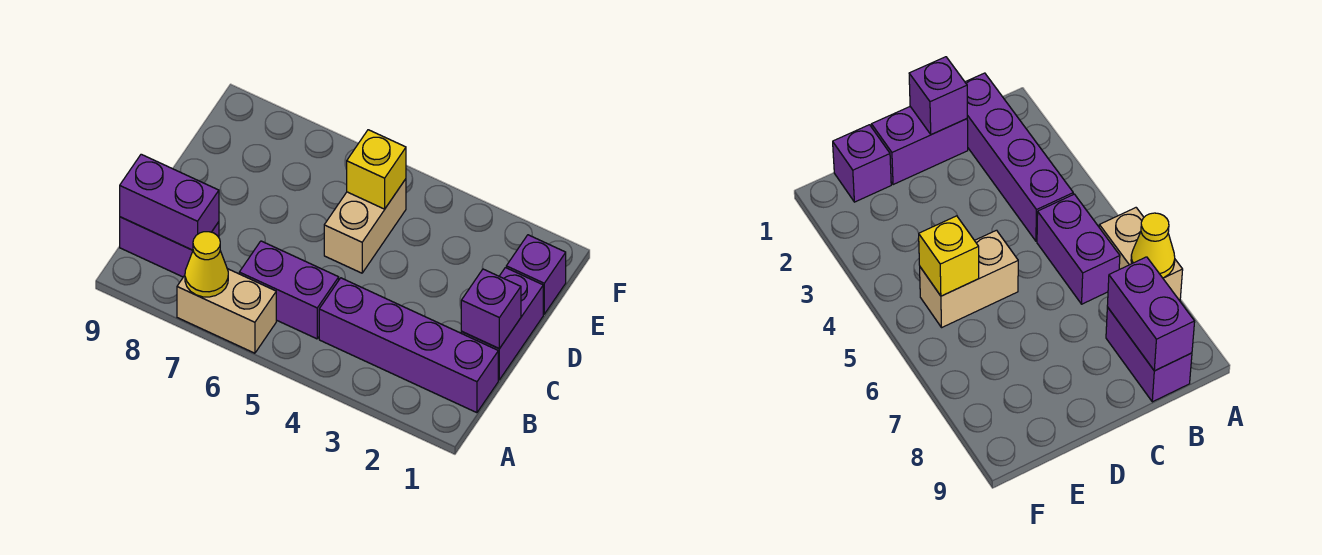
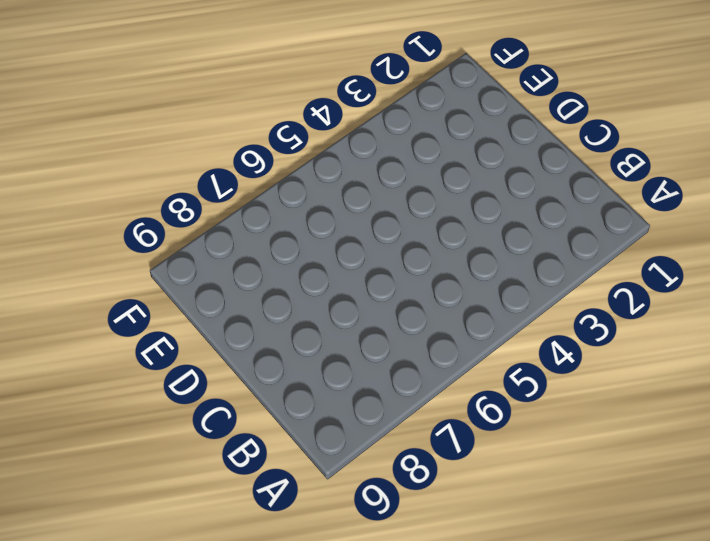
none -> tan brick A6:A7 level 1
none -> purple brick B1:B4 level 1

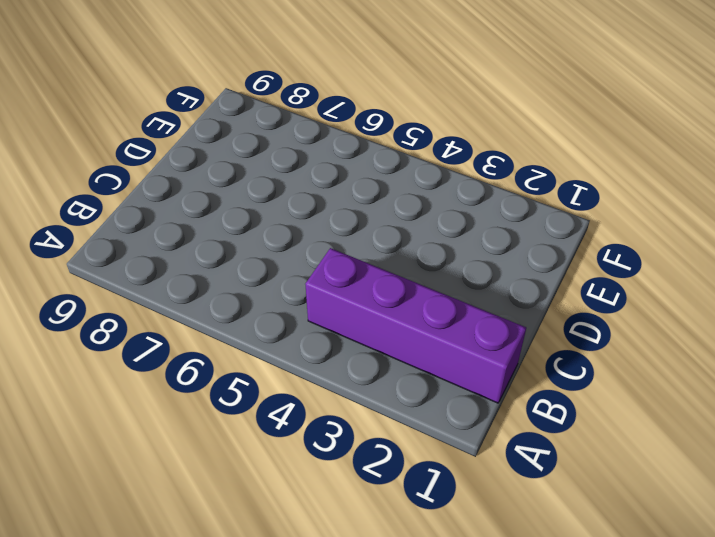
none -> tan brick A6:A7 level 1
none -> purple brick B5:B6 level 1

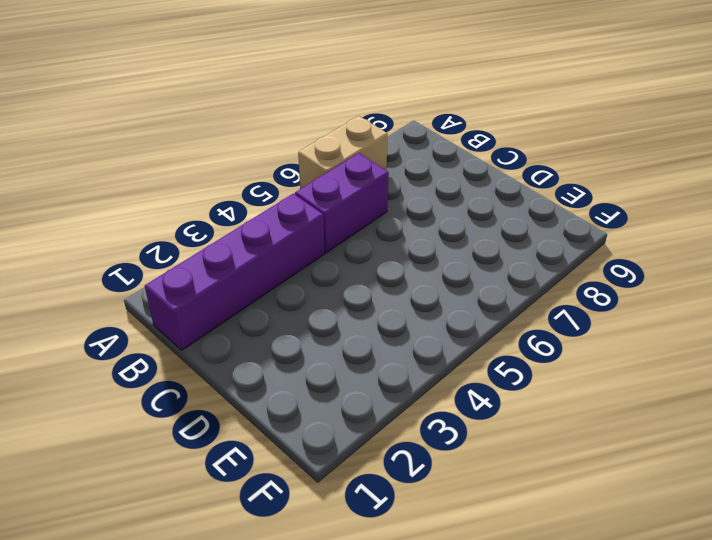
none -> purple brick B8:B9 level 1
none -> purple brick C1:D1 level 1

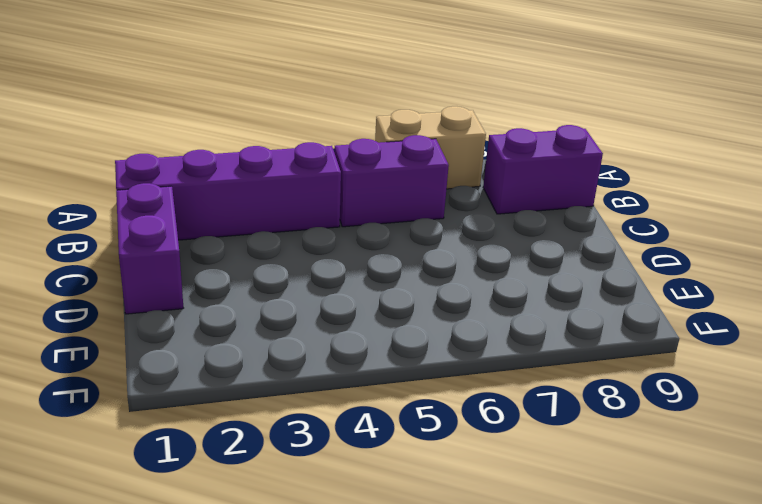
none -> tan brick D5:E5 level 1
none -> purple brick E1 level 1

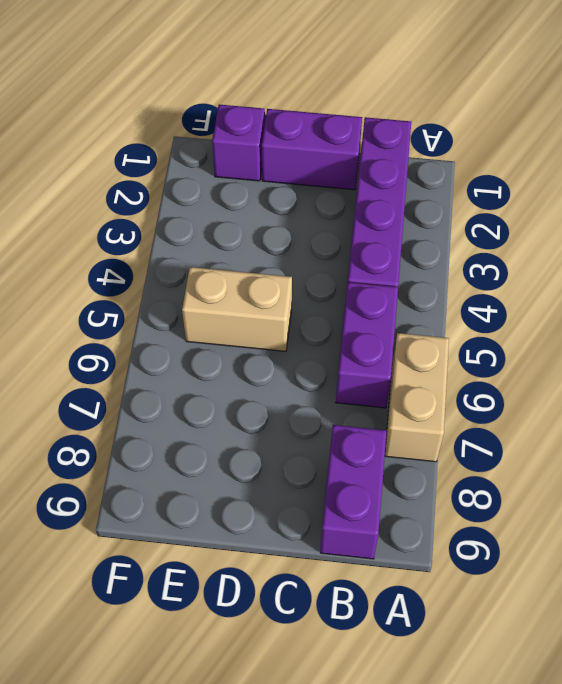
none -> yellow cone A7 level 2
none -> purple brick B8:B9 level 2

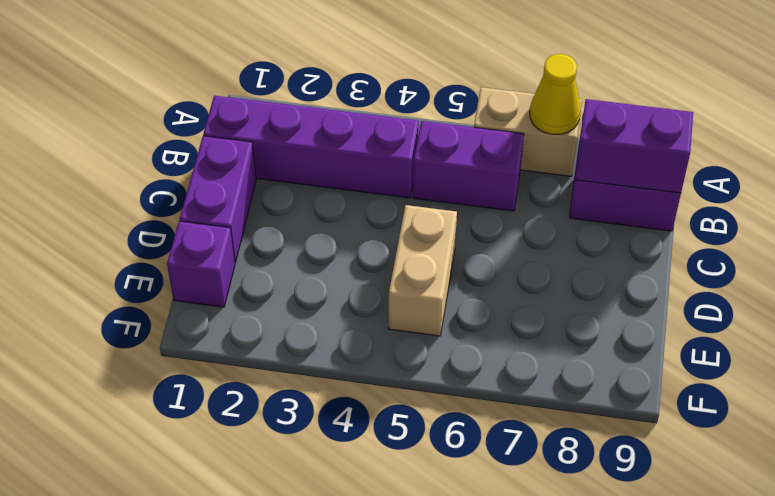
none -> purple brick C1 level 2
none -> yellow brick E5 level 2

